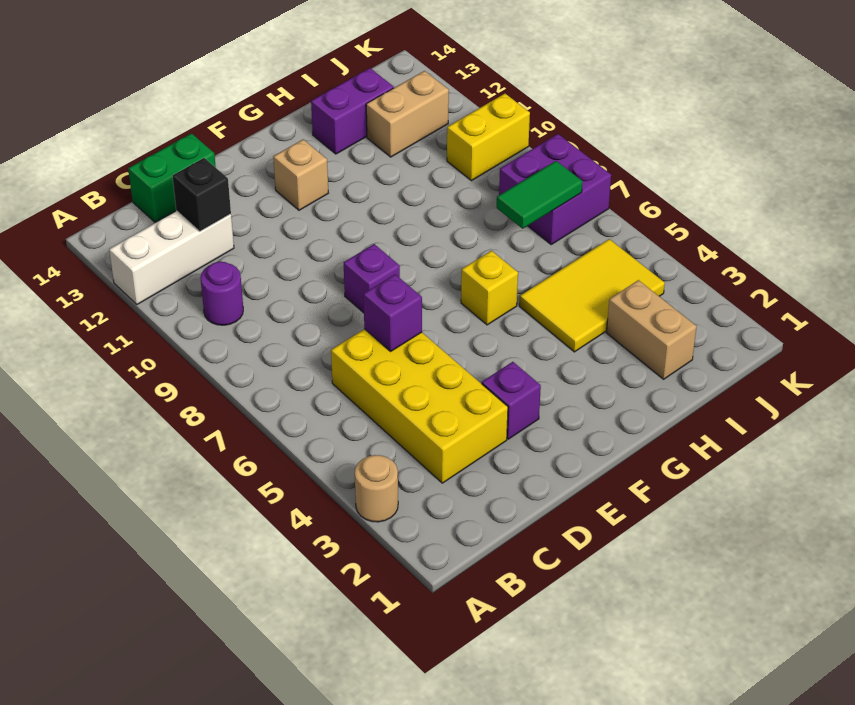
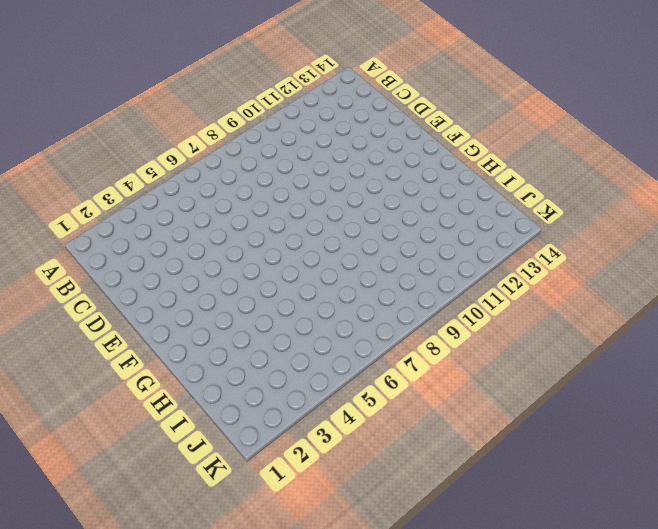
none -> tan round brick A3 level 1
none -> white brick A12:C12 level 1
none -> purple round brick B10 level 1

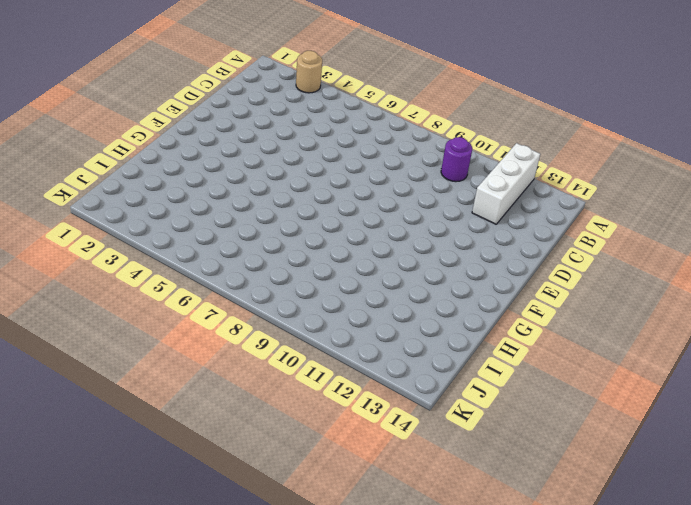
none -> yellow brick C3:D6 level 1
none -> green brick C14:D14 level 1
none -> purple brick E3 level 1

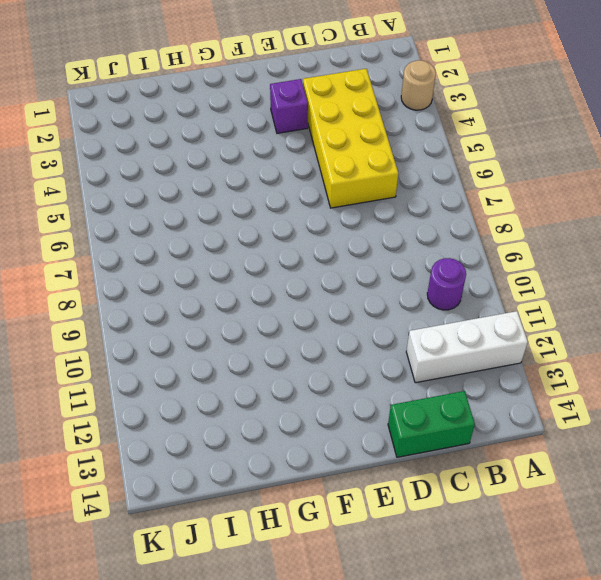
none -> purple brick E8 level 1
none -> tan brick F12 level 1
none -> yellow brick G6 level 1

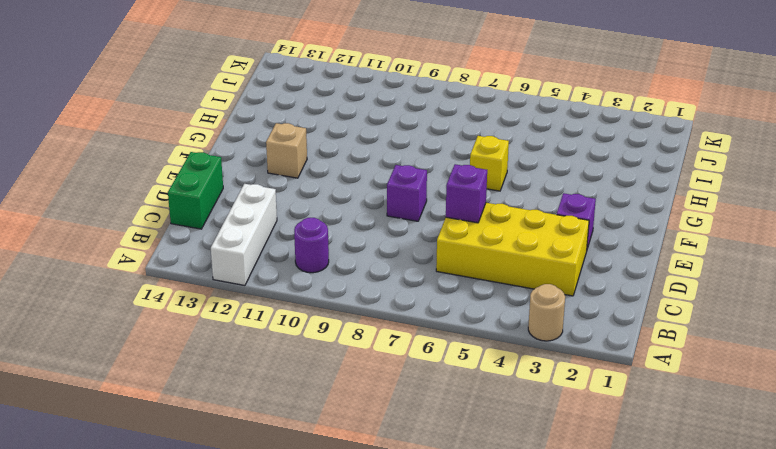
none -> yellow tile H4:J5 level 1
none -> purple brick H13:I13 level 1
none -> tan brick I2:I3 level 1

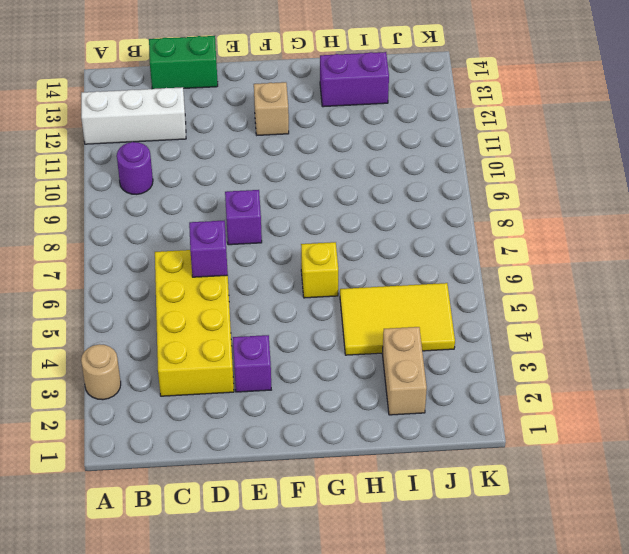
none -> tan brick I12:J12 level 1
none -> purple brick J7:K8 level 1
none -> yellow brick J10:K10 level 1

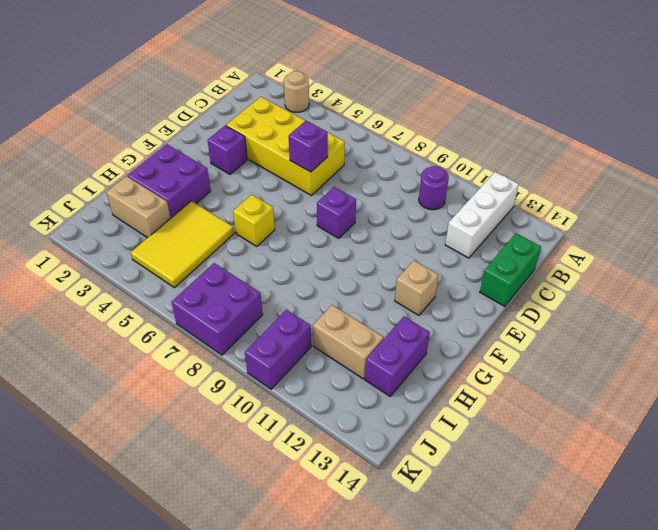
purple brick G2:H3 level 1 -> none
tan brick I11:I12 level 1 -> tan brick I12:J12 level 1
purple brick J10:K10 level 1 -> yellow brick J10:K10 level 1
none -> black brick C12 level 2
none -> green tile I7:J7 level 2

